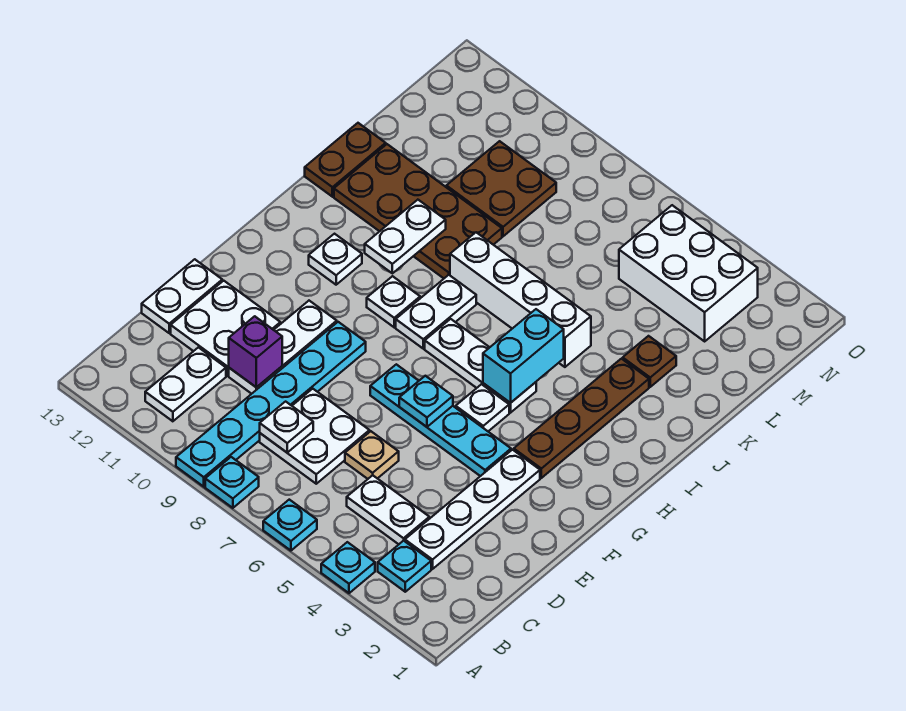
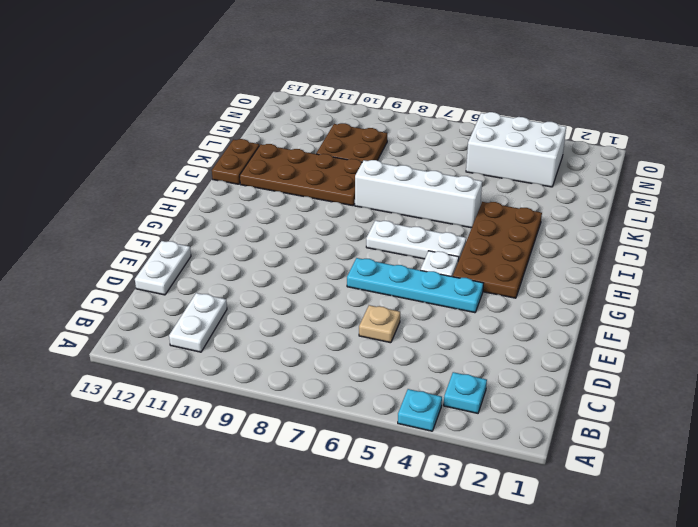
brown plate G3:J4 level 1 -> brown plate G3:J3 level 1
none -> cyan plate A6 level 1
none -> cyan plate A8 level 1
none -> cyan plate A9:F9 level 1
none -> white plate C3:F3 level 1

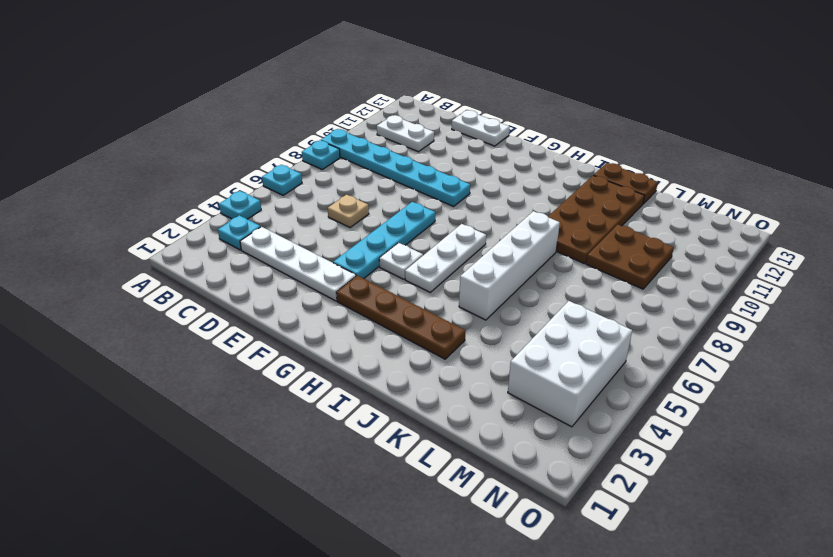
none -> white plate C4:C5 level 1
none -> white plate C7:D8 level 1
none -> white plate D10:F10 level 1
none -> white plate D11:E12 level 1

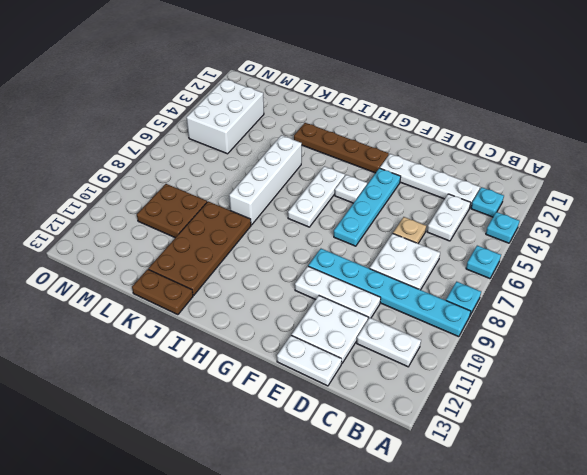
none -> white plate H8:I8 level 1
none -> white plate H9 level 1
none -> white plate H11 level 1
none -> brown plate K3 level 1

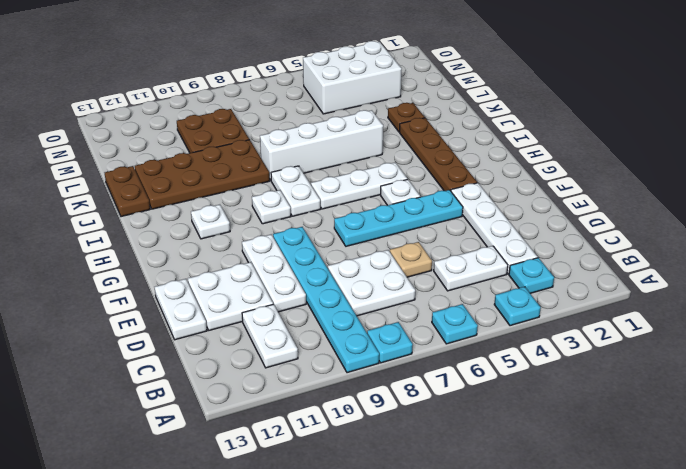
none -> white plate C8 level 2
none -> purple brick D10 level 2
none -> cyan plate F6 level 2
none -> cyan brick H5:I5 level 2

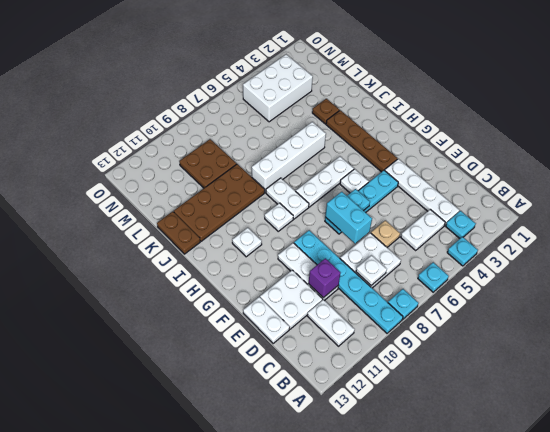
cyan brick E7:F7 level 2 -> cyan brick H5:I5 level 2
none -> white plate I10:J10 level 2

